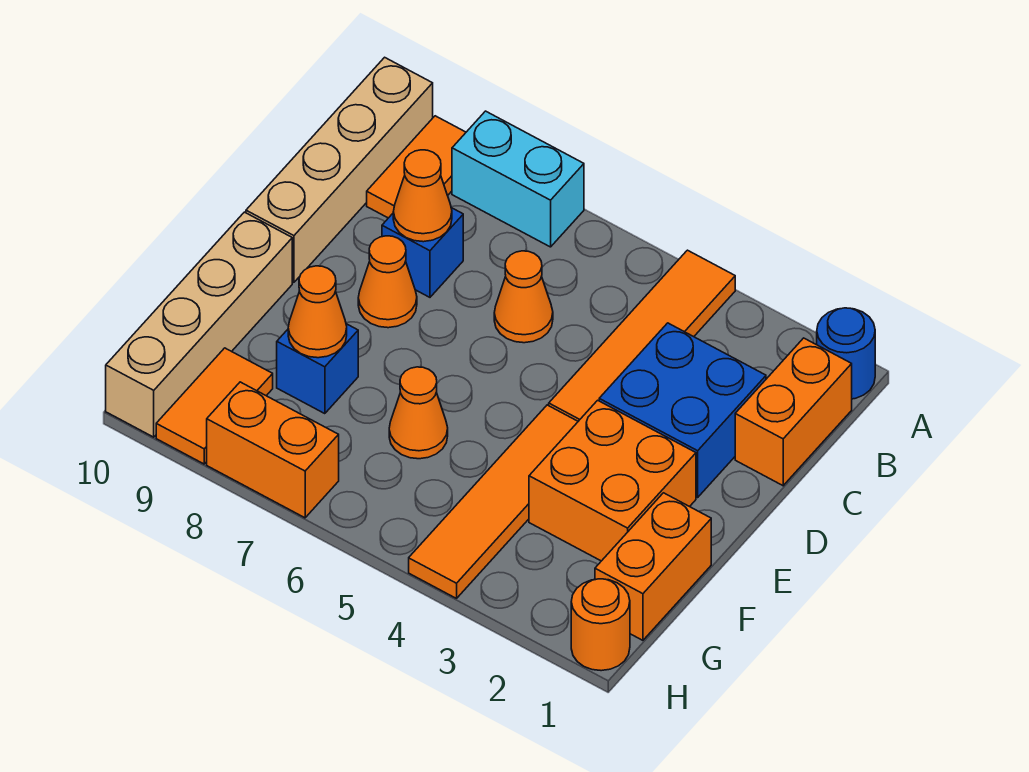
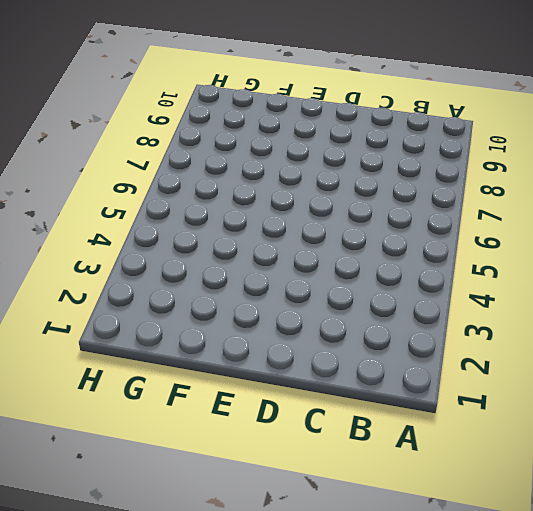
none -> blue round brick A1 level 1
none -> orange tile A4:D4 level 1
none -> cyan brick A7:A8 level 1

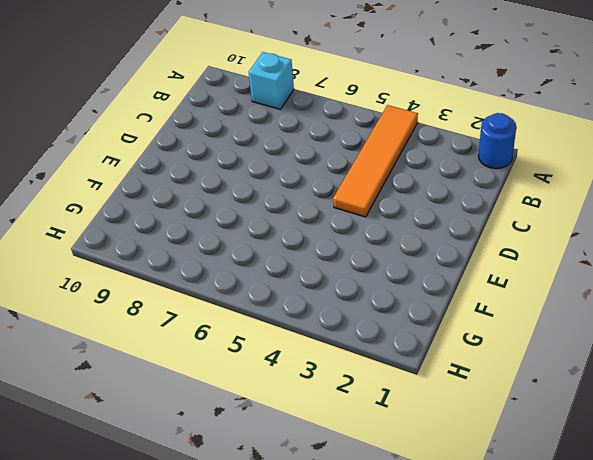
cyan brick A8 level 1 -> cyan brick A7:A8 level 1
none -> orange tile A9:B9 level 1
none -> tan brick A10:D10 level 1
none -> orange brick B1:C1 level 1

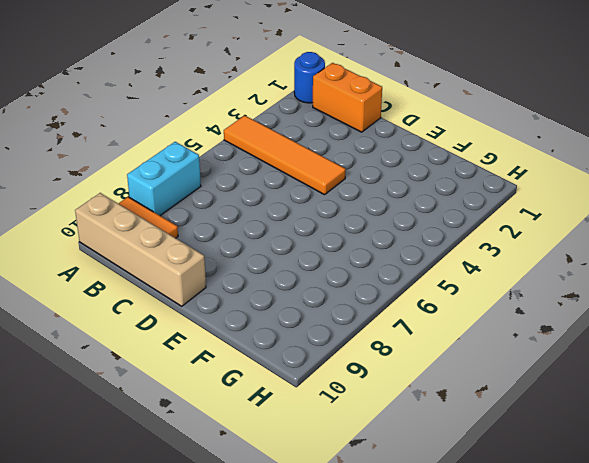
none -> blue brick C2:D3 level 1
none -> orange cone C6 level 1
none -> blue brick C8 level 1

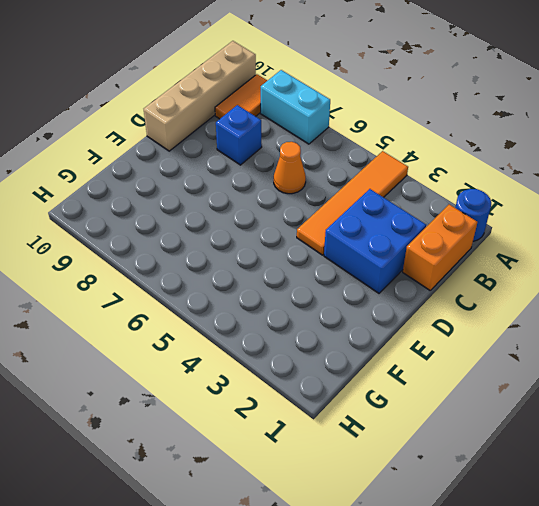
none -> orange cone D8 level 1
none -> orange brick E2:F3 level 1
none -> orange tile E4:H4 level 1

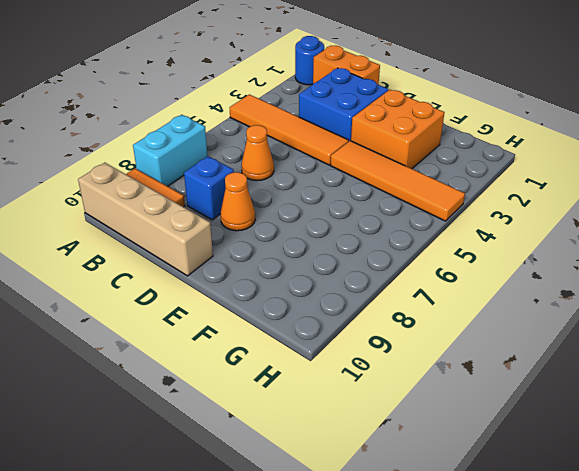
none -> tan brick E10:H10 level 1
none -> orange brick F1:G1 level 1
none -> orange cone F6 level 1

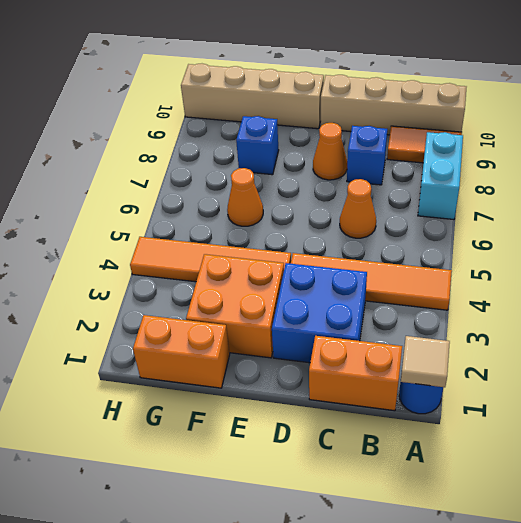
tan tile A1 level 2 -> none
none -> orange tile G9:H9 level 1
none -> orange round brick H1 level 1
none -> orange brick H7:H8 level 1

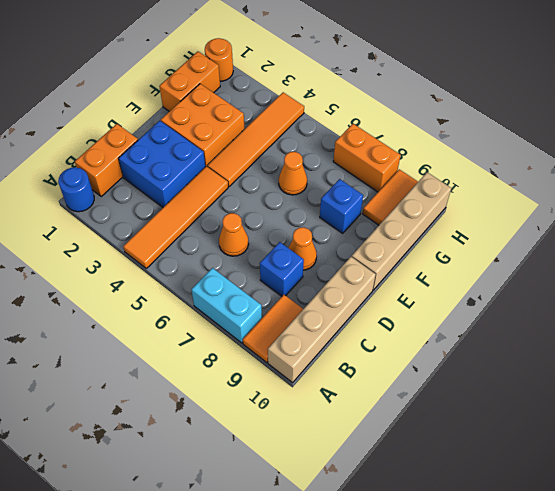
none -> orange cone C8 level 2
none -> orange cone F8 level 2

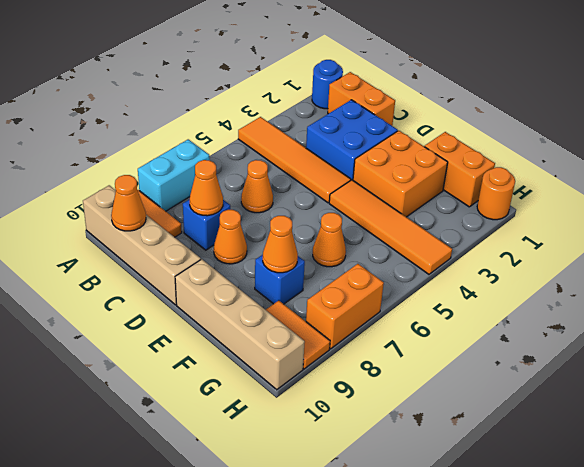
orange cone B10 level 2 -> none

